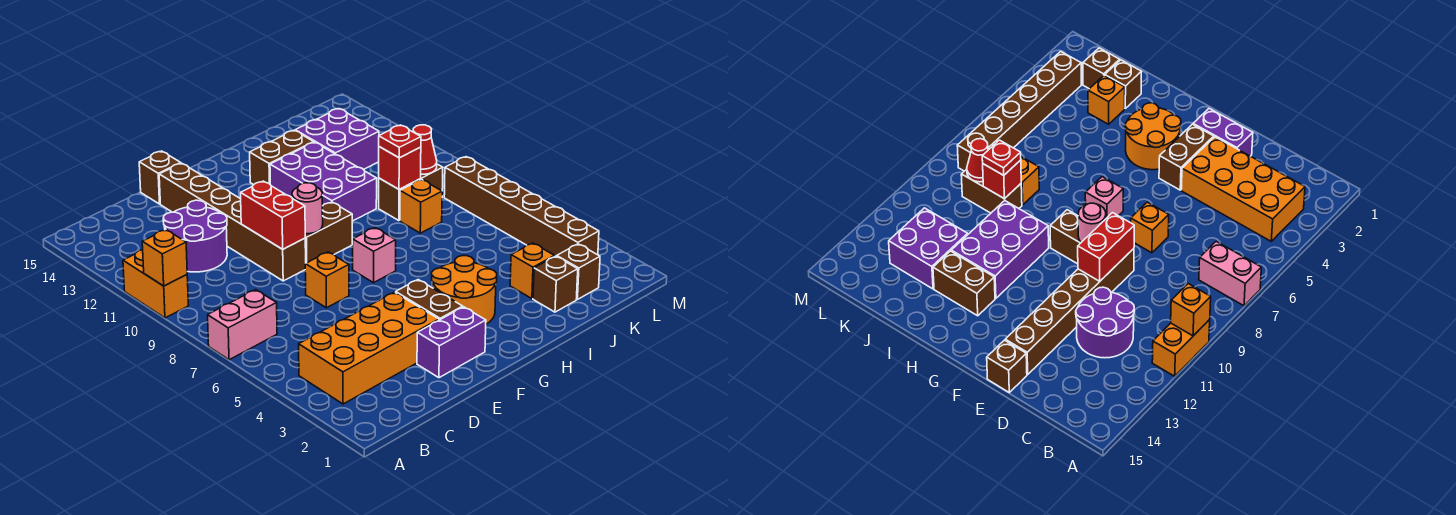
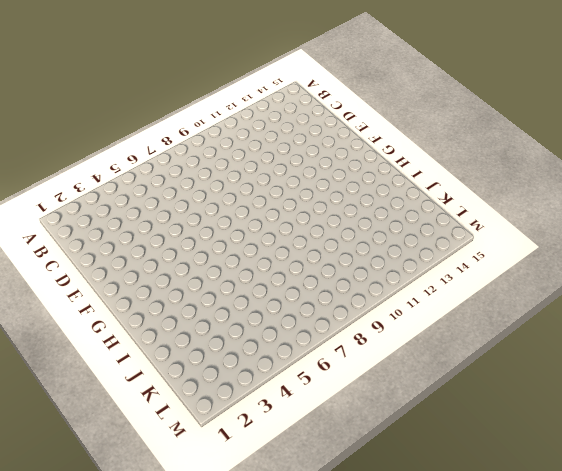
none -> pink brick A7:B7 level 1
none -> orange brick A10:A11 level 1
none -> orange brick B3:E4 level 1

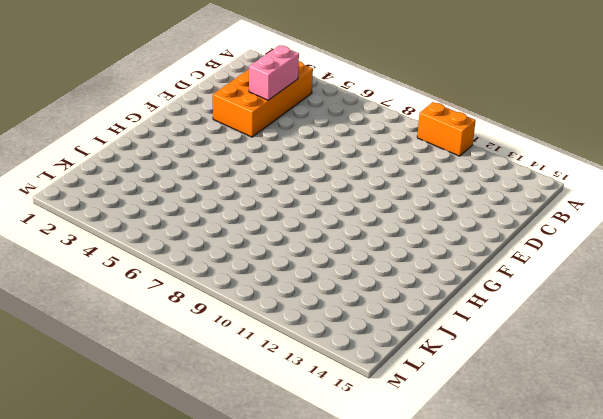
pink brick C4:D4 level 2 -> pink brick A7:B7 level 1
none -> purple round brick C11:D12 level 1
none -> purple brick E2:F2 level 1
none -> orange brick E7 level 1

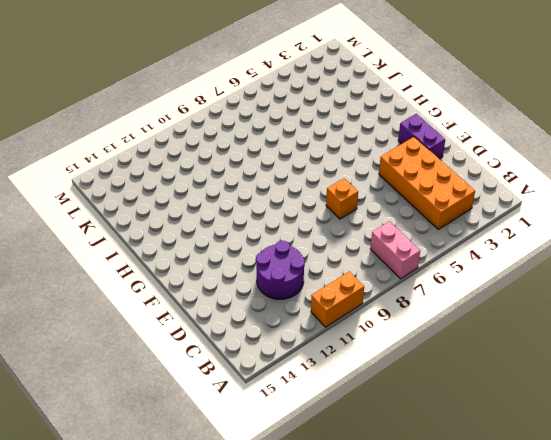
none -> brown brick E9:E14 level 1
none -> brown brick E15 level 1
none -> brown brick F3:F4 level 1

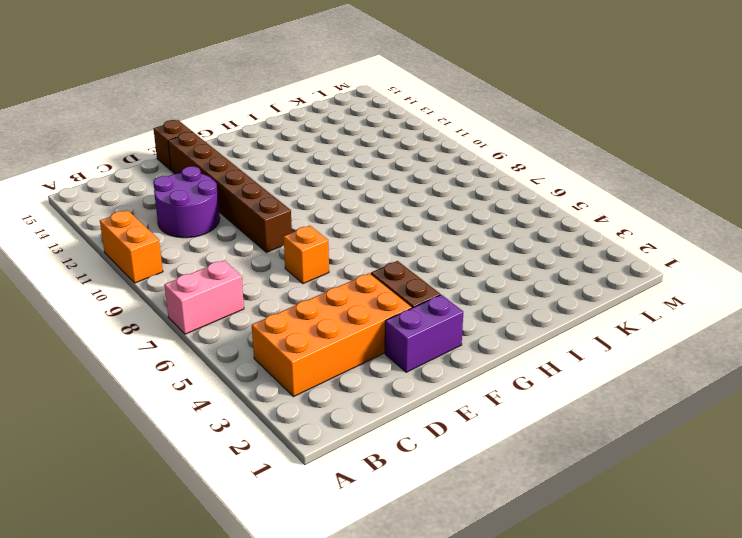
none -> brown brick F9:G9 level 1
none -> orange round brick G3:H4 level 1
none -> pink brick G7 level 1

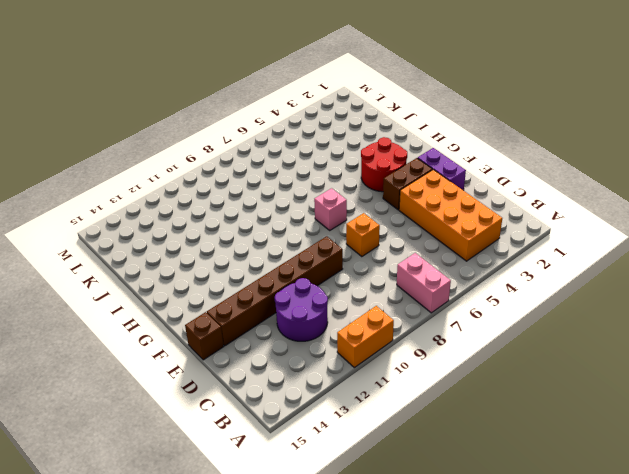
red round brick G3:H4 level 1 -> orange round brick G3:H4 level 1
none -> brown brick F9:G9 level 1
none -> purple brick H10:I12 level 1
none -> brown brick H13:I13 level 1

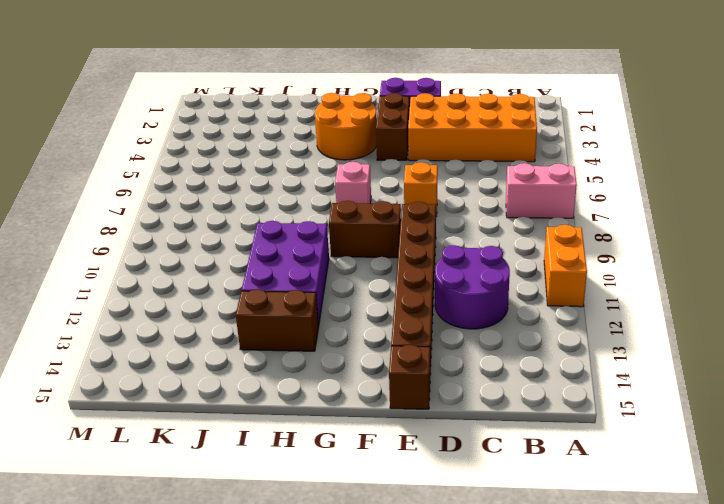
none -> brown brick J2 level 1
none -> orange brick J3 level 1
none -> orange brick J8 level 1

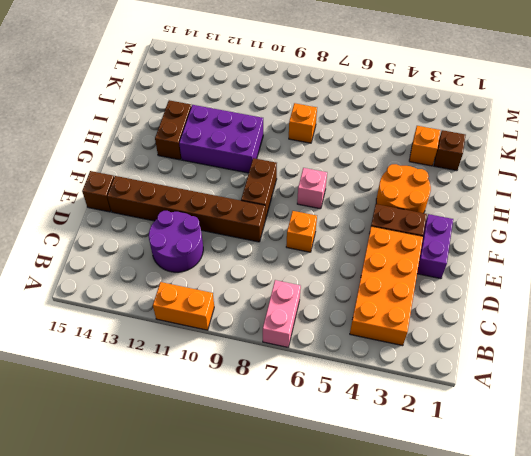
none -> brown brick J9:K9 level 1
none -> purple brick J12:K13 level 1
none -> brown brick K2 level 1

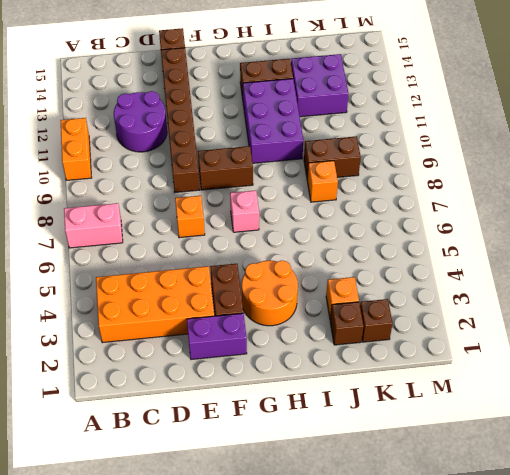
none -> brown brick L3:L8 level 1
none -> orange brick A10 level 2
none -> red brick E9:E10 level 2

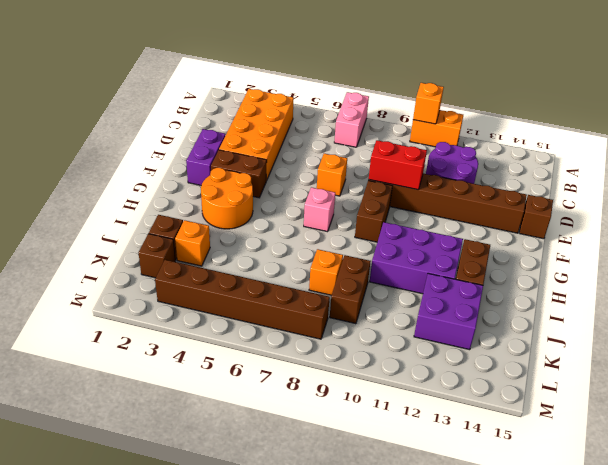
none -> pink round brick F9 level 2
none -> red brick J9 level 2
none -> red cone K9 level 2

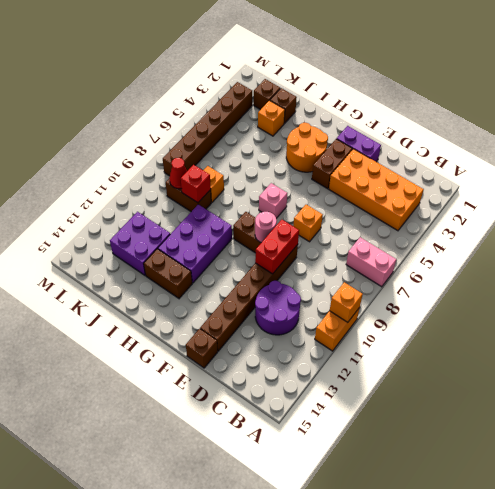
none -> red plate J9 level 3

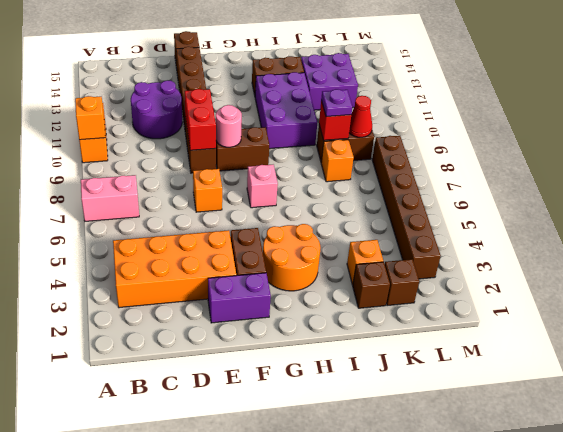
purple plate J9 level 3 -> red plate J9 level 3

